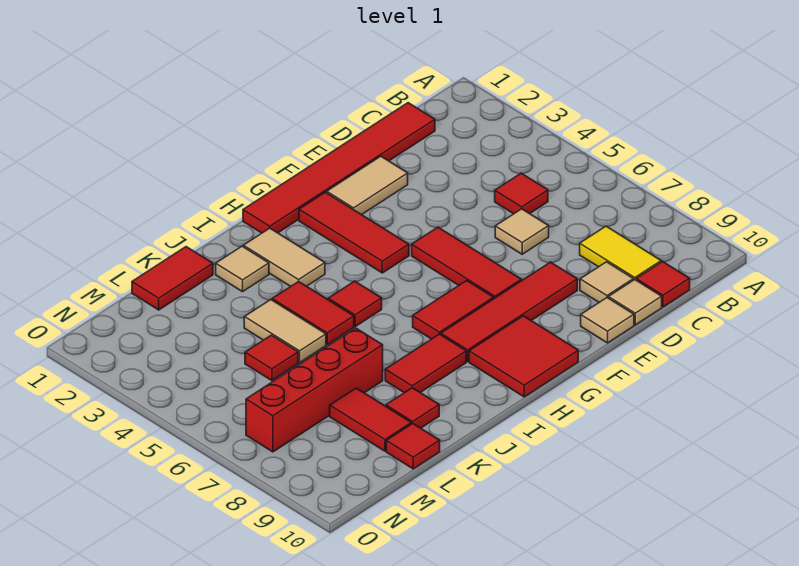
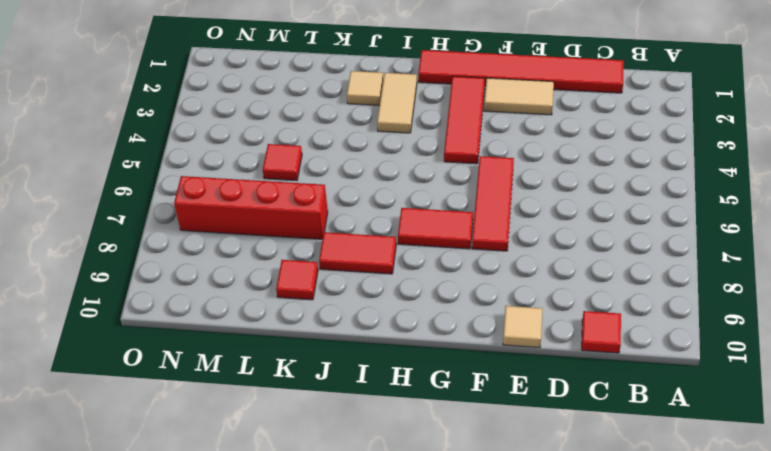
none -> red tile C5 level 1
none -> yellow tile C8:C9 level 1
none -> tan tile D6 level 1

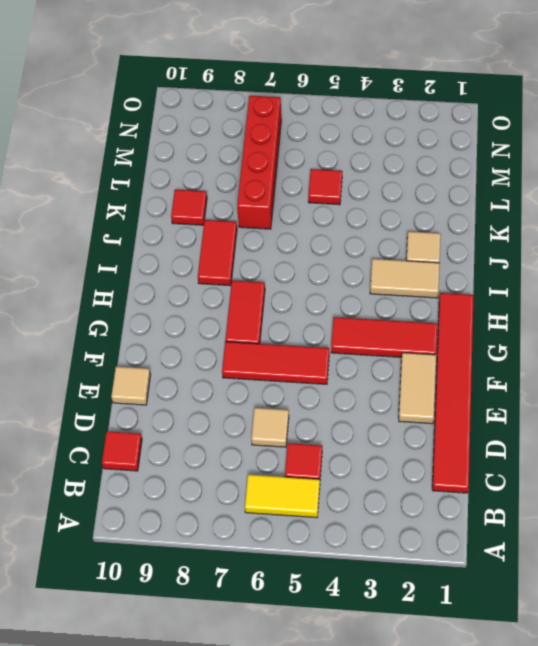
yellow tile B5:B6 level 1 -> yellow tile C8:C9 level 1
none -> tan tile D9 level 1
none -> tan tile D10 level 1
none -> red tile E8:H8 level 1

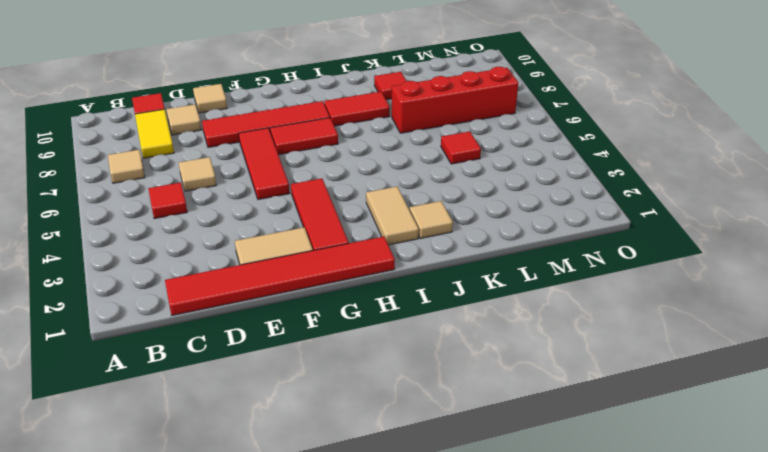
tan tile B7 level 1 -> tan tile D10 level 1
none -> red tile G9:H10 level 1
none -> red tile I5 level 1
none -> red tile J4:J5 level 1

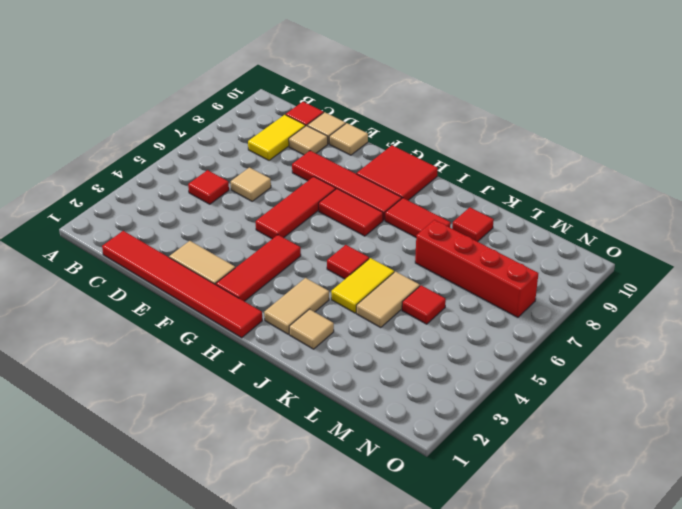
yellow tile J4:J5 level 1 -> red tile J4:J5 level 1
none -> red tile K1:L1 level 1
none -> red tile L8:L9 level 1
none -> red tile L10 level 1

